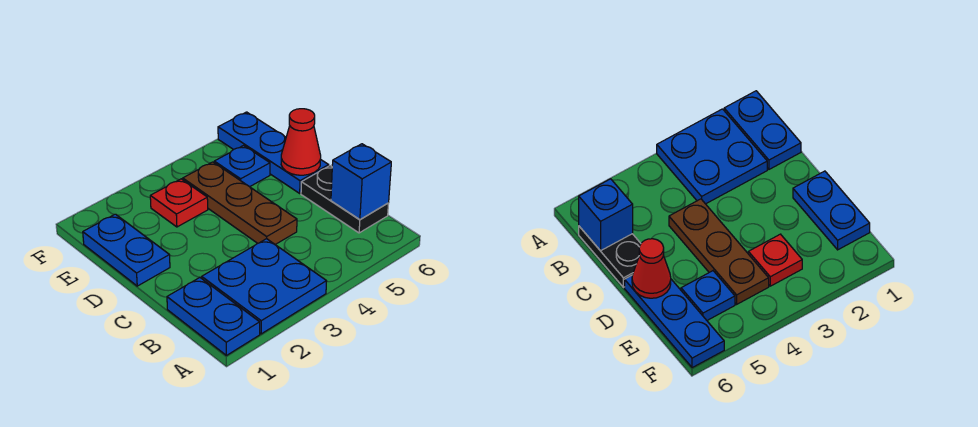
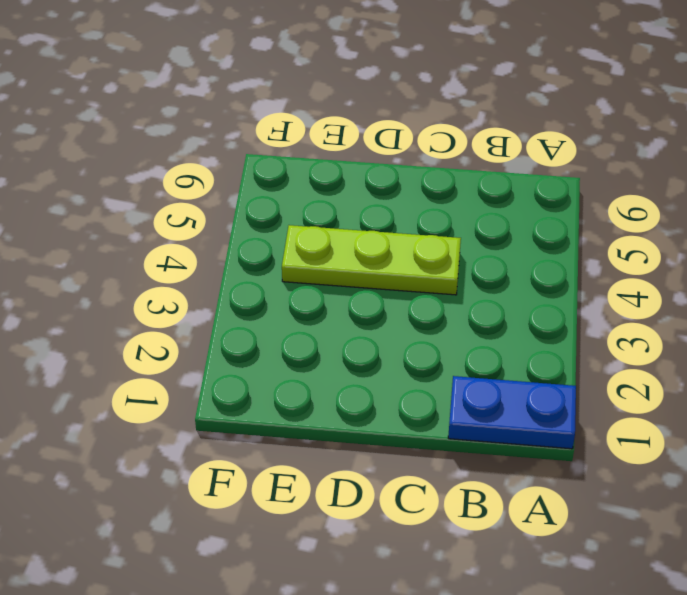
lime plate C4:E4 level 1 -> brown plate C4:E4 level 1
none -> blue plate A2:B3 level 1
none -> black plate B6:C6 level 1

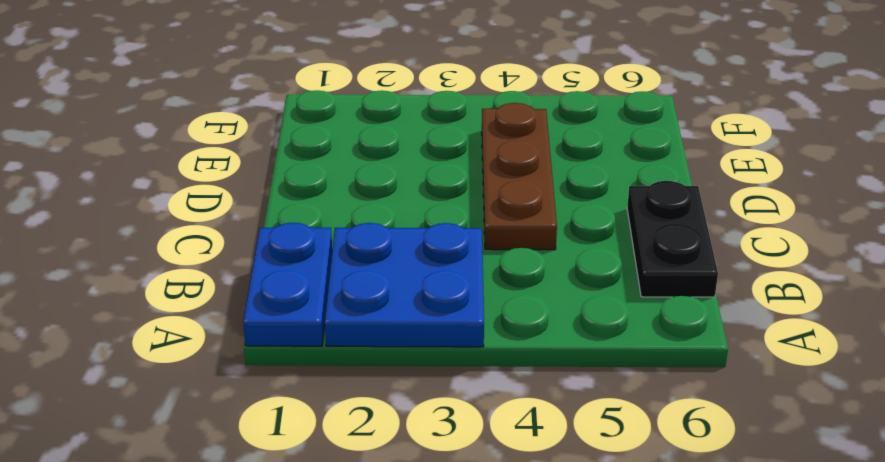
none -> blue plate D1:E1 level 1
none -> blue plate D6:F6 level 1

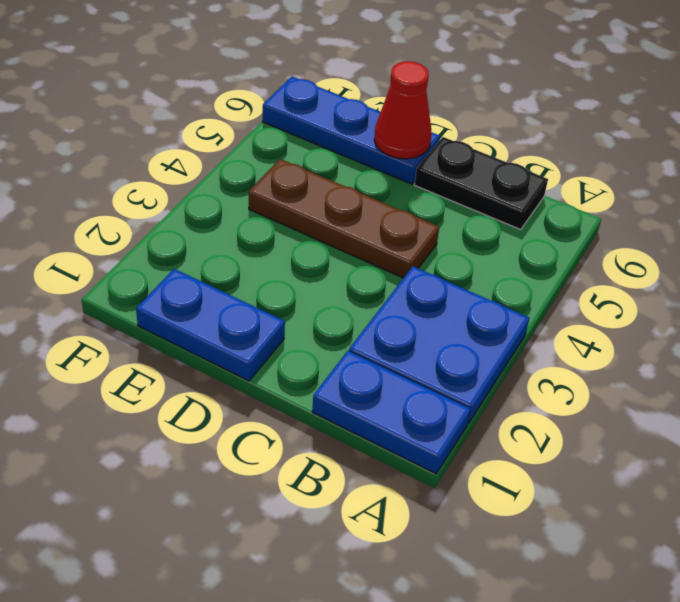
none -> red plate E3 level 1
none -> blue plate E5 level 1

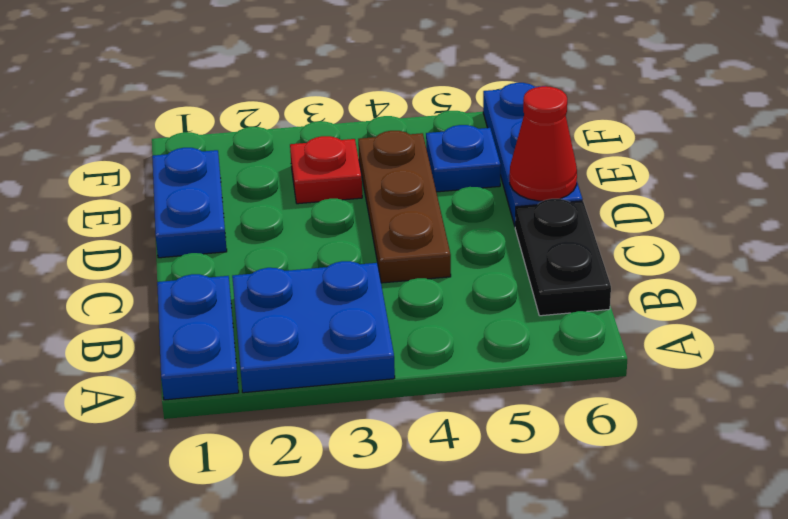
none -> blue brick B6 level 2

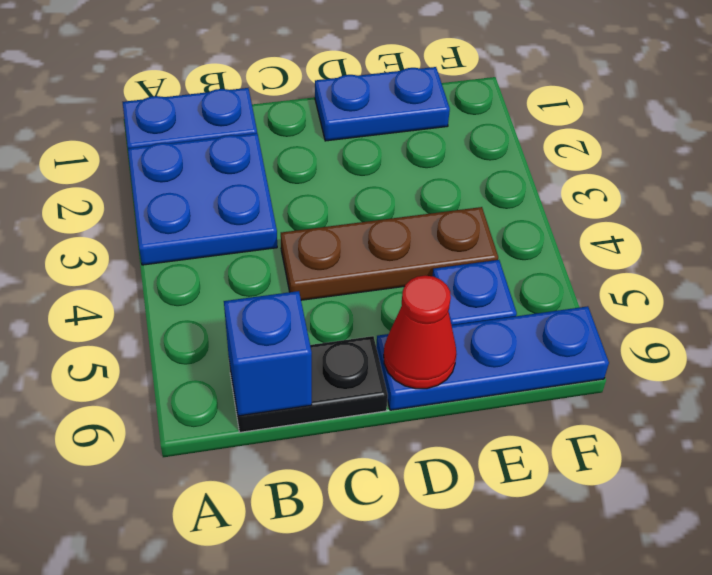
none -> red plate E3 level 1

